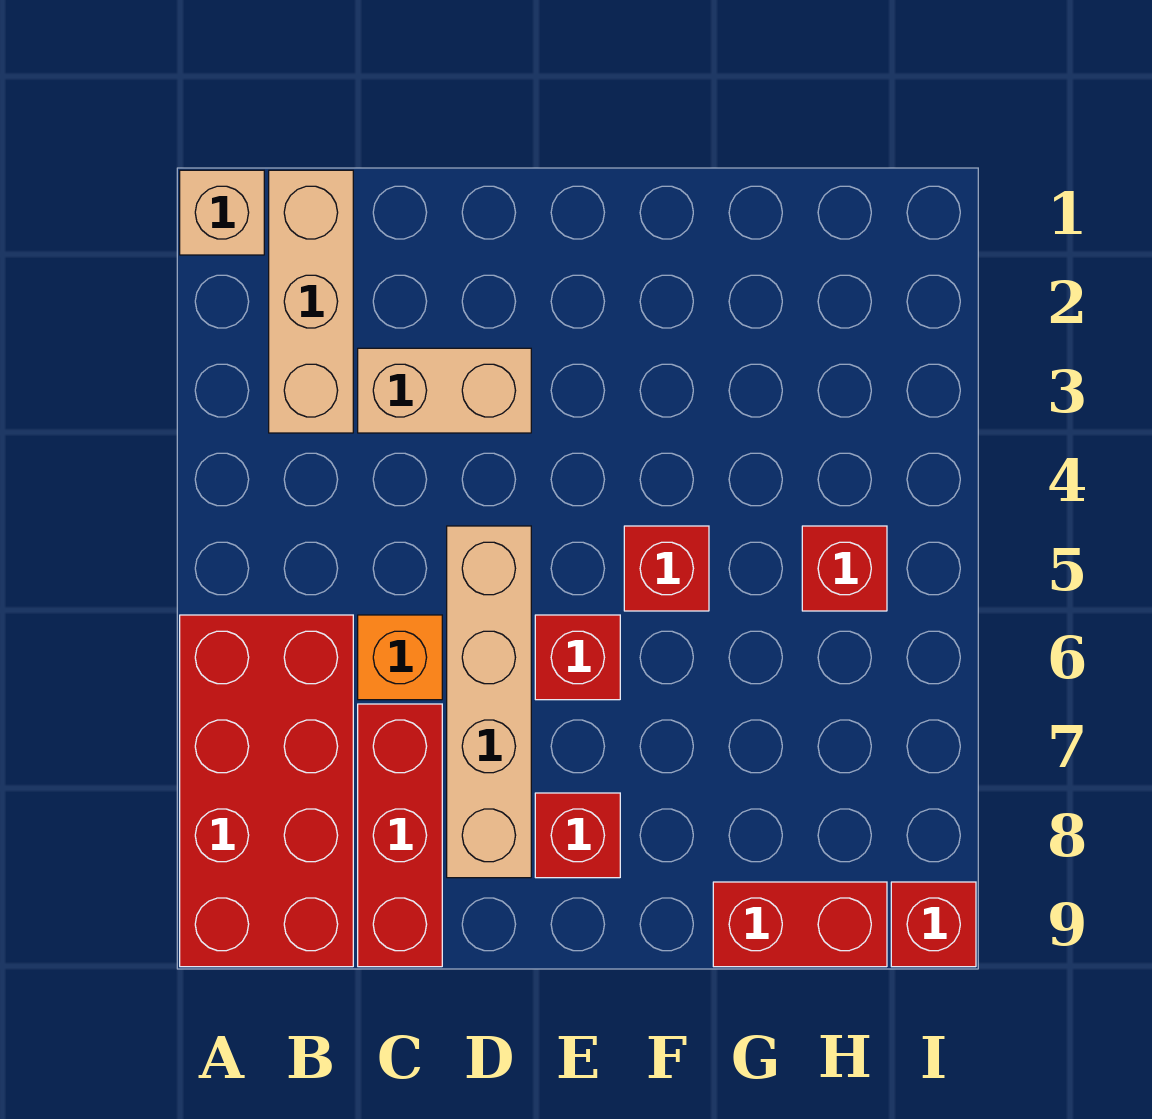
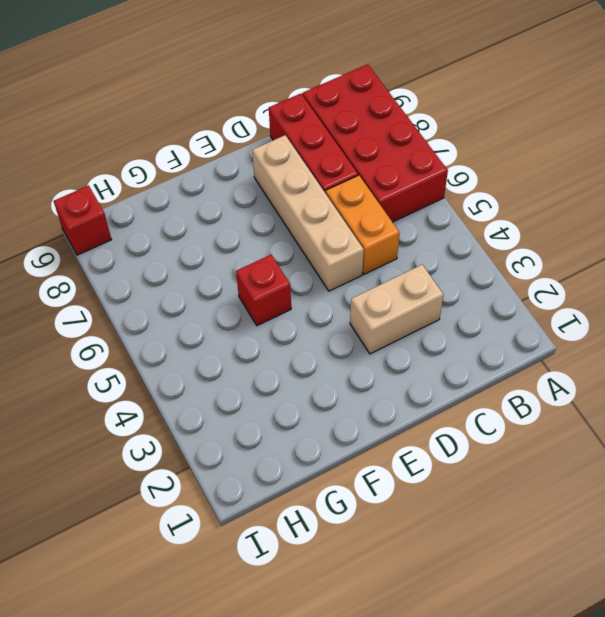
orange brick C5:C6 level 1 -> orange brick C6 level 1
none -> tan brick A1 level 1
none -> tan brick B1:B3 level 1
none -> red brick E6 level 1

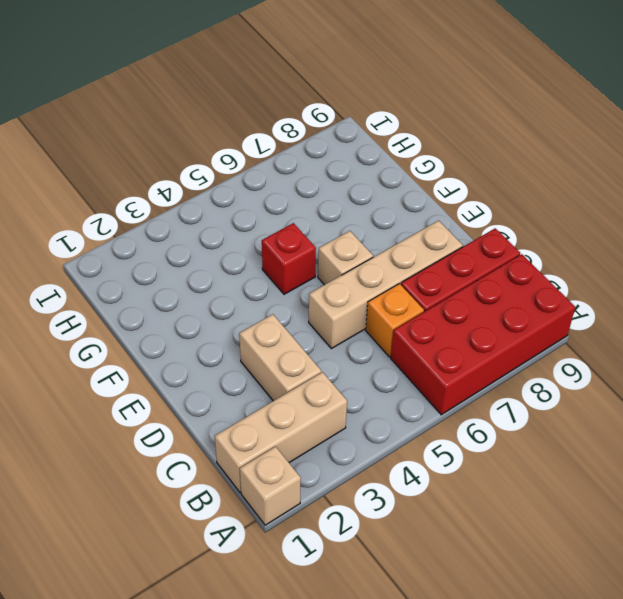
tan brick E6 level 1 -> red brick E6 level 1
none -> red brick E8 level 1
none -> red brick G9:H9 level 1
none -> red brick H5 level 1

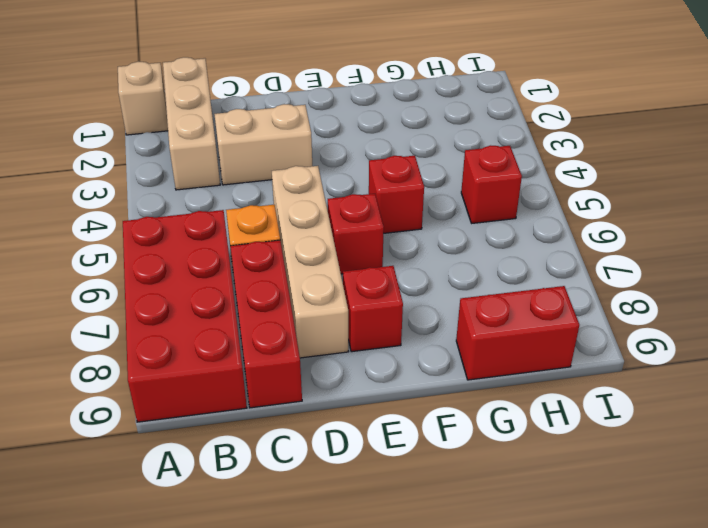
none -> red brick I9 level 1

